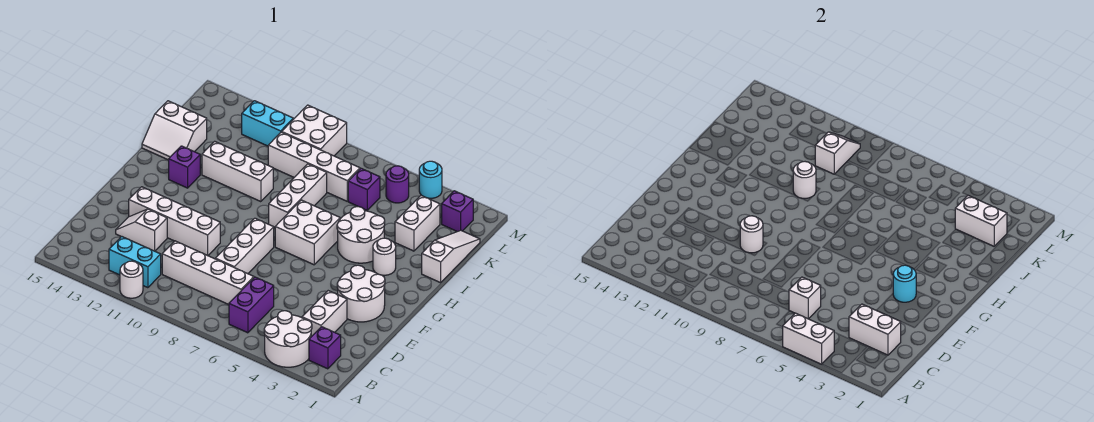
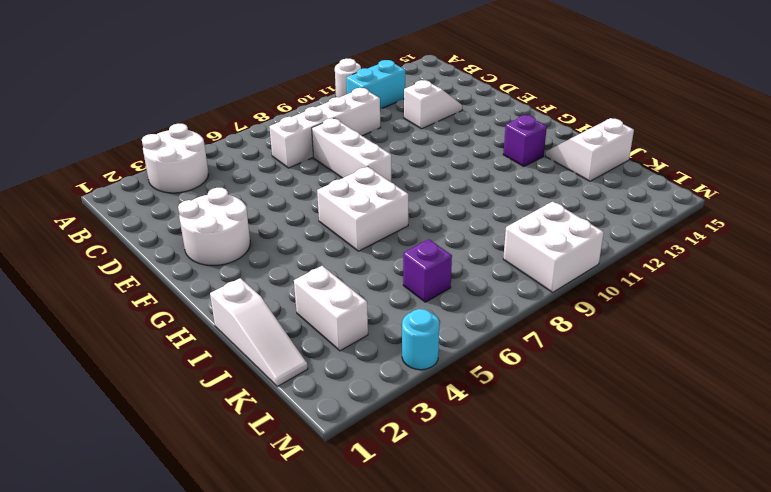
none -> purple brick B2 level 1
none -> purple brick B6:C6 level 1
none -> white brick C3:D3 level 1
none -> white brick E10:E13 level 1

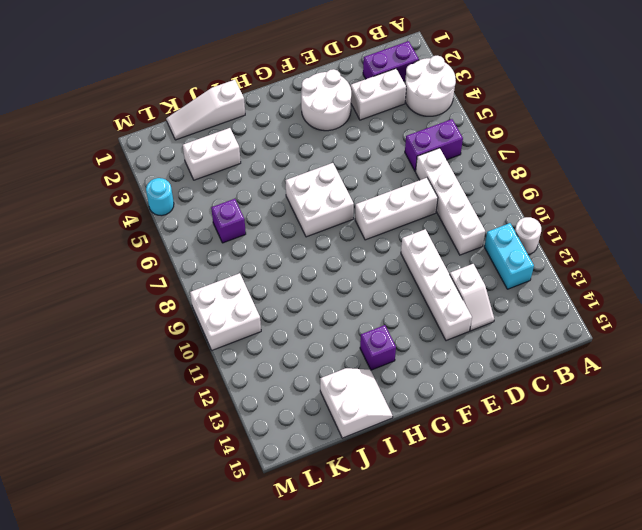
purple brick B2:C2 level 1 -> purple brick B2 level 1
none -> white round brick H3 level 1
none -> white round brick H4:I5 level 1
none -> white brick H8:J8 level 1
none -> white brick I10:I12 level 1

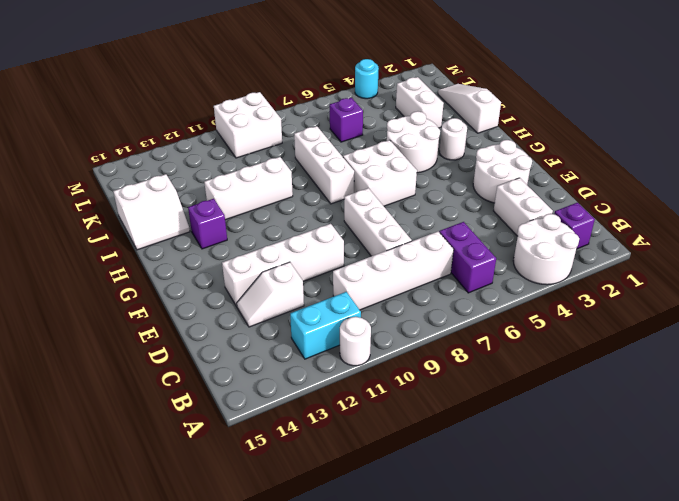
none -> white brick K7:K10 level 1
none -> purple brick L2 level 1
none -> purple round brick L5 level 1
none -> cyan brick L11:L12 level 1

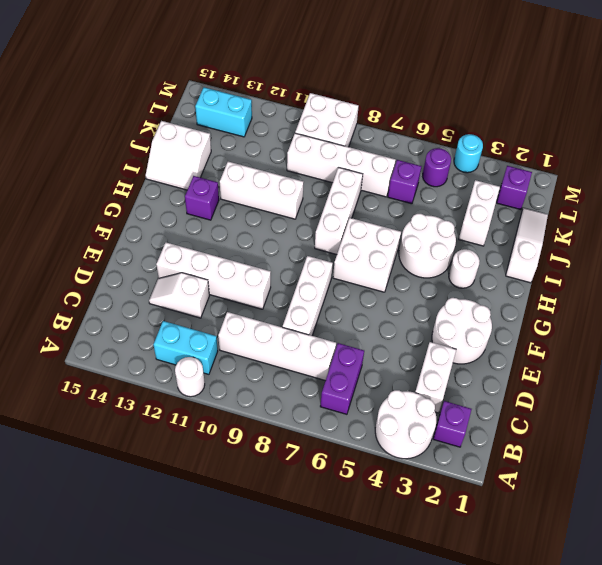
cyan brick L13:L14 level 1 -> cyan brick L11:L12 level 1
none -> white brick A4:A5 level 2
none -> white brick C2:C3 level 2
none -> white brick C6 level 2
none -> white round brick E10 level 2

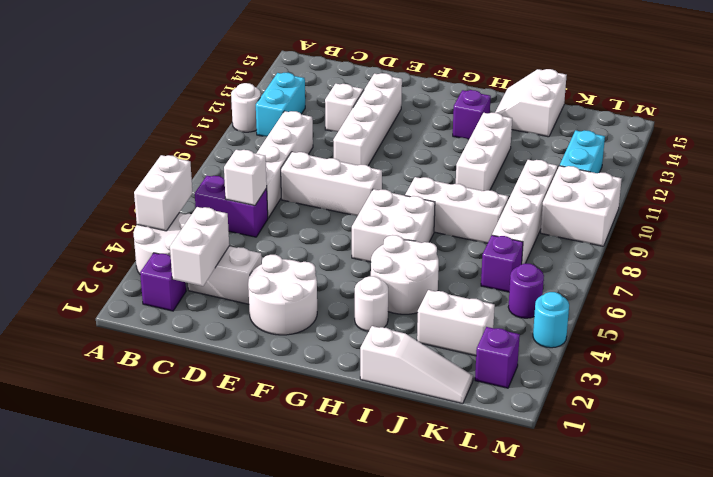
none -> white round brick E10 level 2
none -> cyan round brick F3 level 2
none -> white round brick I10 level 2
none -> white brick K2:K3 level 2

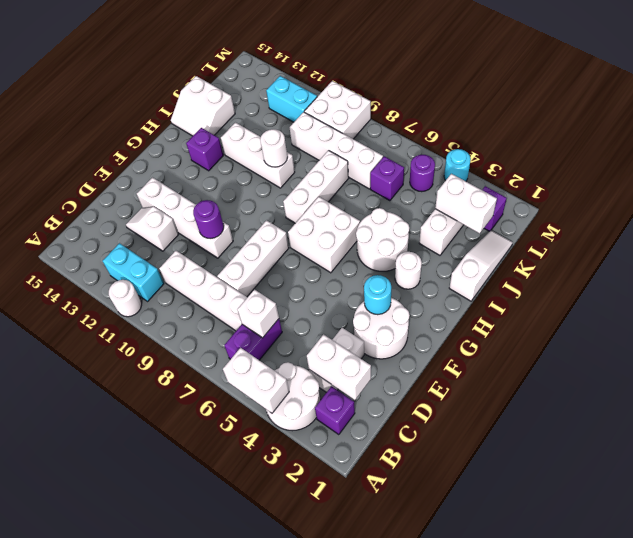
purple round brick E10 level 2 -> white round brick E10 level 2
none -> white slope K10:L10 level 2 top K

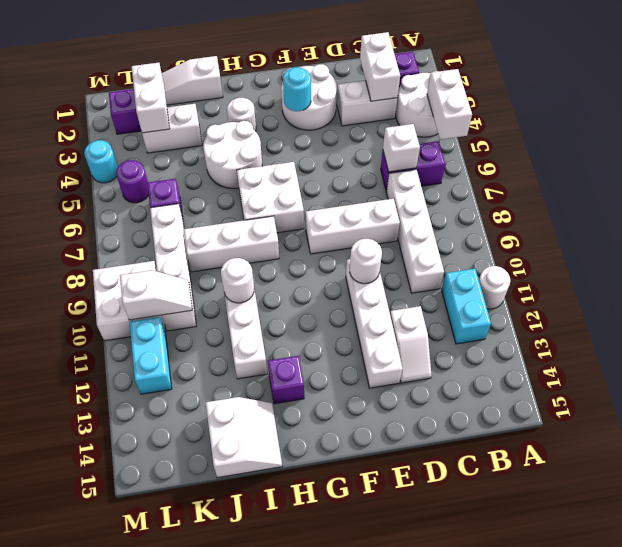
white slope K10:L10 level 2 top L -> white slope K10:L10 level 2 top K

